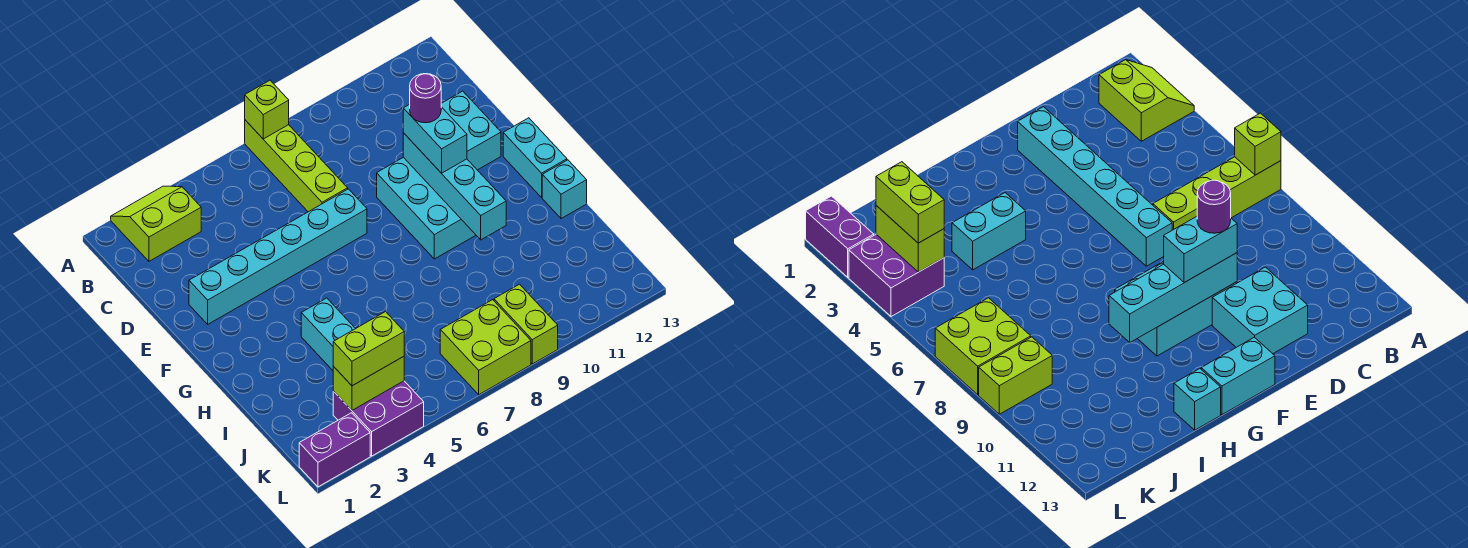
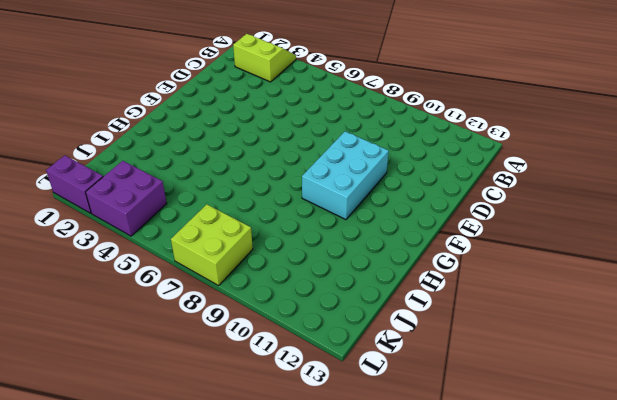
none -> lime brick A7:D7 level 1
none -> cyan brick D11:E12 level 1
none -> cyan brick E2:E7 level 1

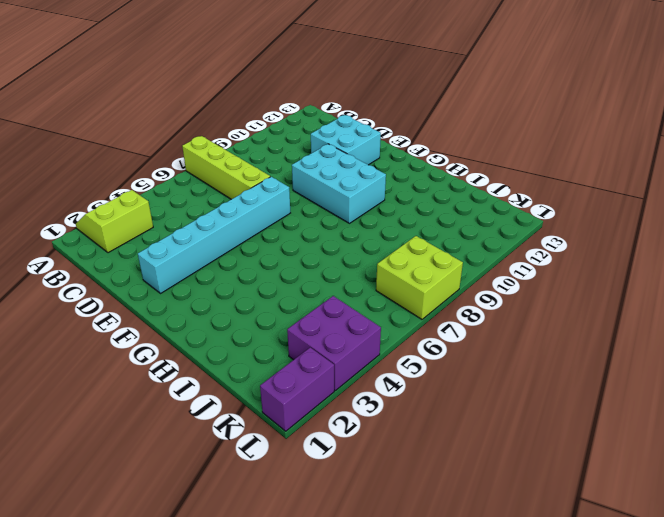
none -> cyan brick F13:G13 level 1
none -> cyan brick H4:I4 level 1
none -> cyan brick H13 level 1

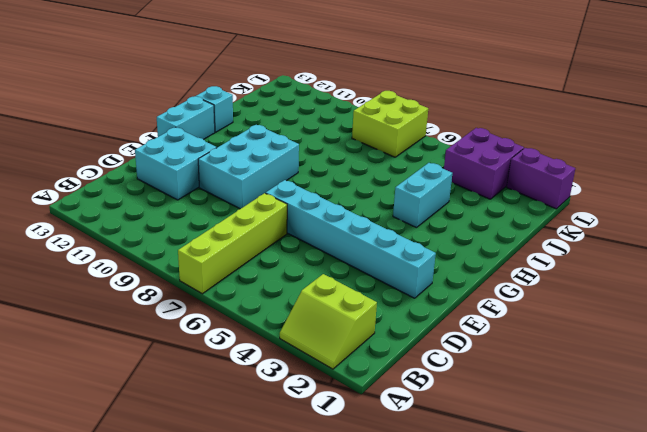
none -> lime brick K9:L9 level 1
none -> lime brick A7 level 2
none -> cyan brick E10:H10 level 2

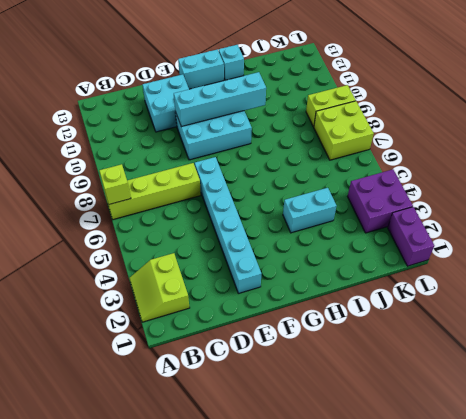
none -> lime brick K3:K4 level 2
none -> cyan brick E10:F10 level 3
none -> lime brick K3:K4 level 3

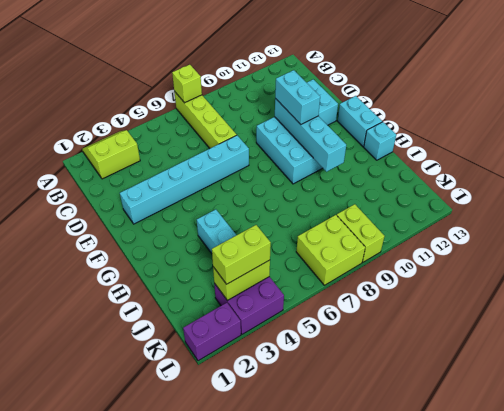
none -> purple round brick E10 level 4

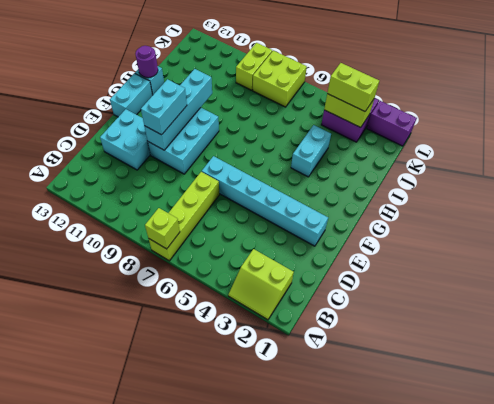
purple round brick H13 level 2 -> purple round brick E10 level 4

